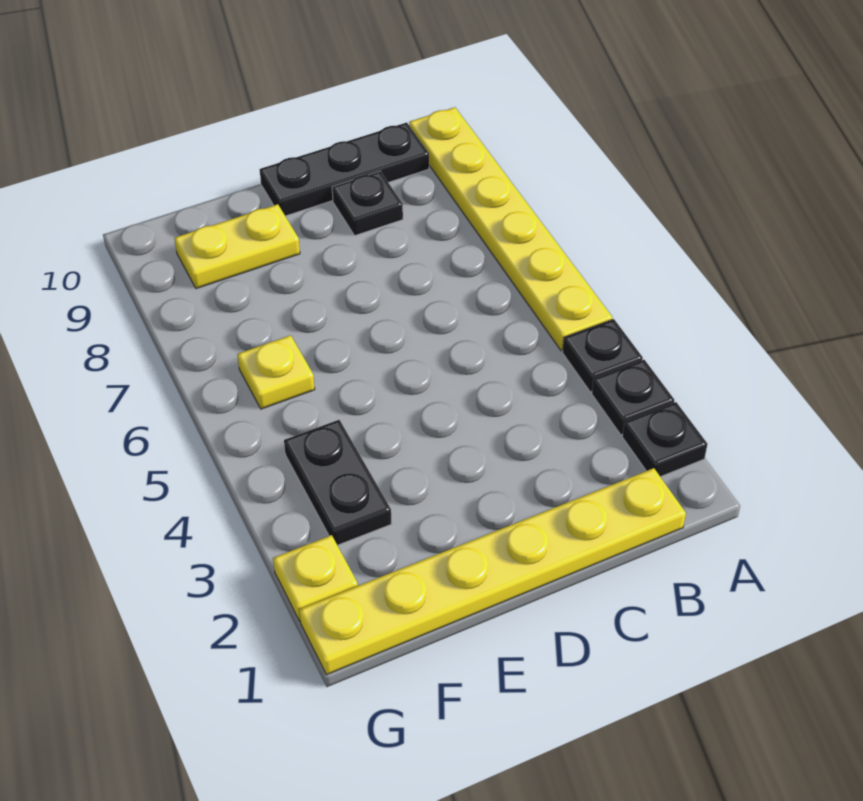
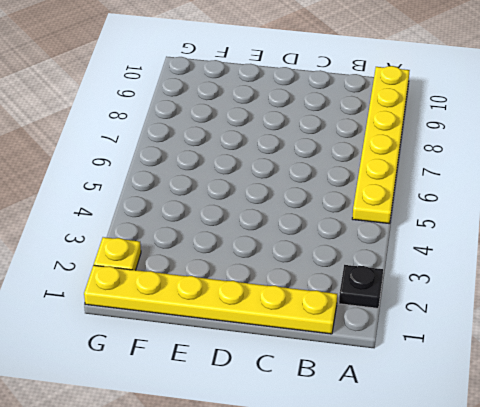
none -> black plate A3 level 1
none -> black plate A4 level 1

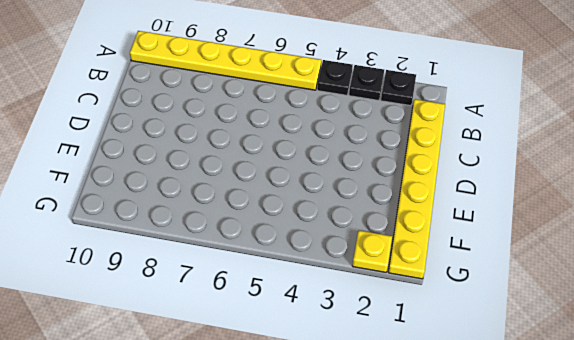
none -> black plate B10:D10 level 1
none -> black plate C9 level 1

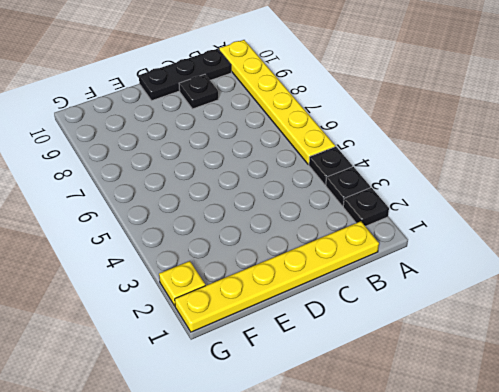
none -> yellow plate E9:F9 level 1
none -> black plate F3:F4 level 1

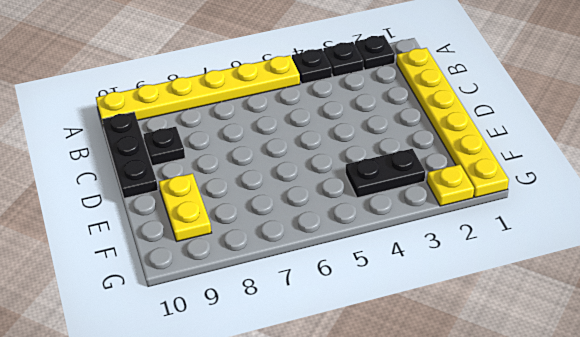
none -> yellow plate F6 level 1

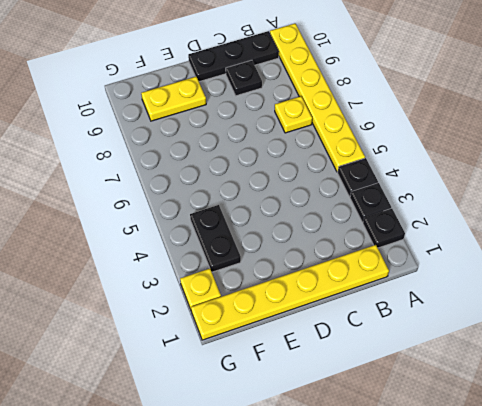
yellow plate B7 level 1 -> yellow plate F6 level 1

